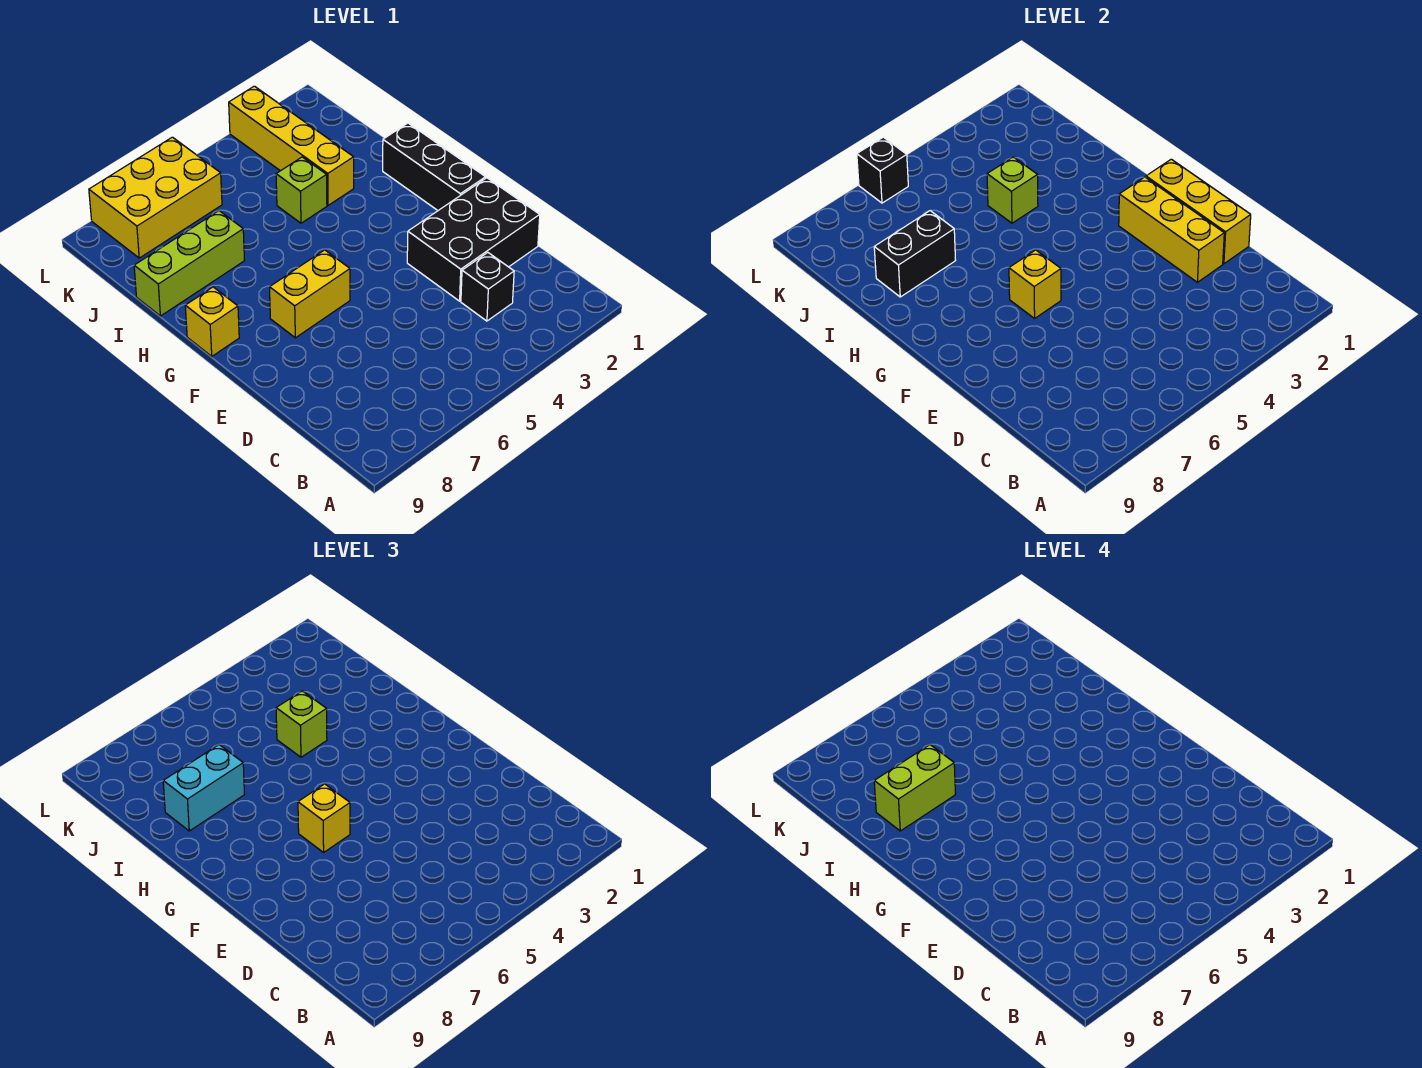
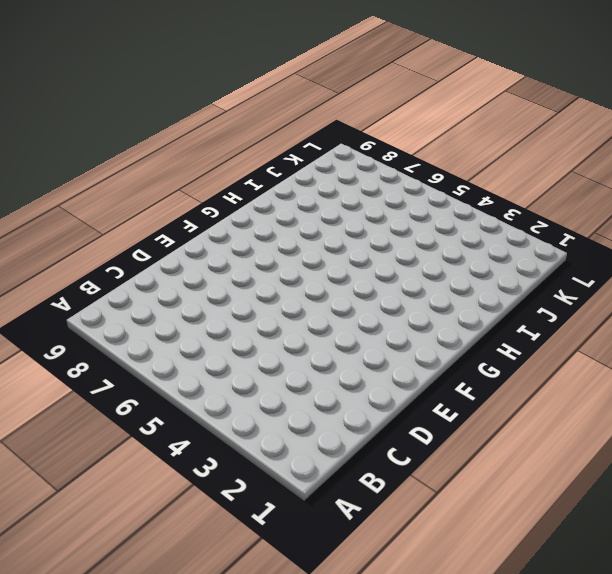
none -> black brick C3 level 1
none -> black brick D1:E3 level 1
none -> black brick F1:H1 level 1

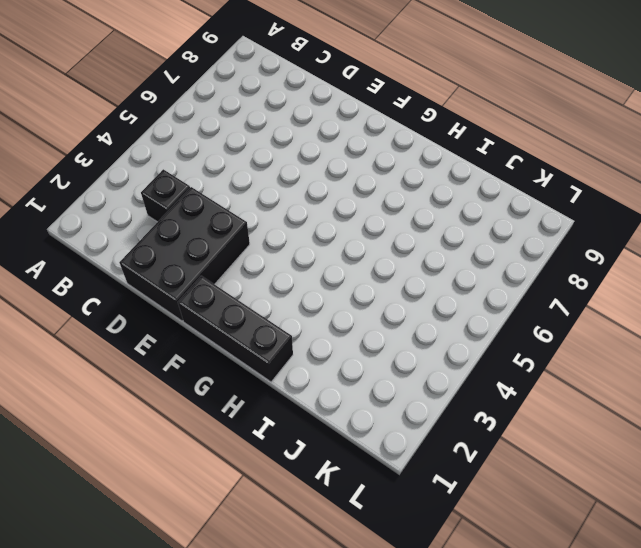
none -> yellow brick F6:F7 level 1
none -> yellow brick G9 level 1
none -> yellow brick I3:L3 level 1

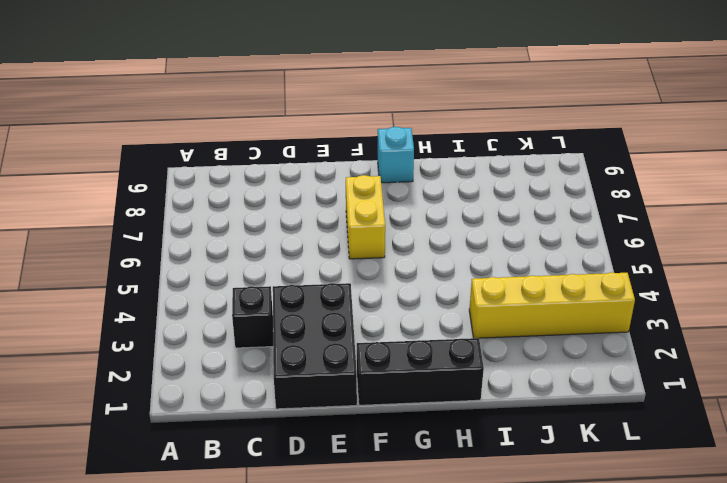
cyan brick G9 level 1 -> yellow brick G9 level 1
none -> lime brick I4 level 1
none -> lime brick I7:I9 level 1
none -> yellow brick K6:L8 level 1

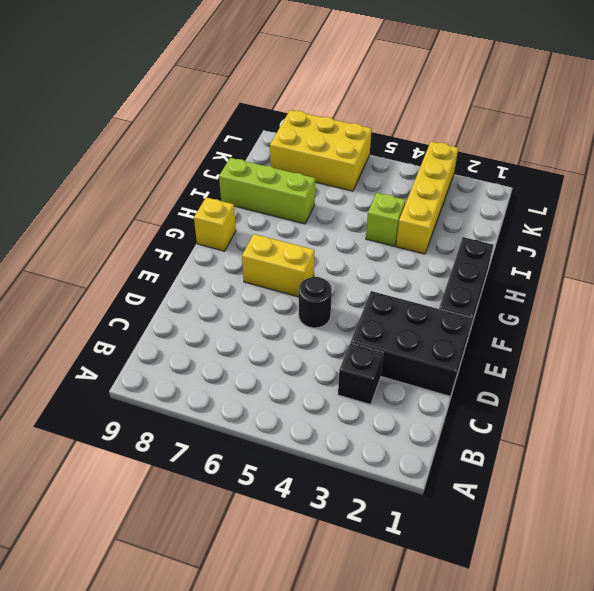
black round brick E5 level 1 -> none
none -> yellow brick D1:F1 level 2
none -> yellow brick D2:F2 level 2
none -> yellow brick F6 level 2

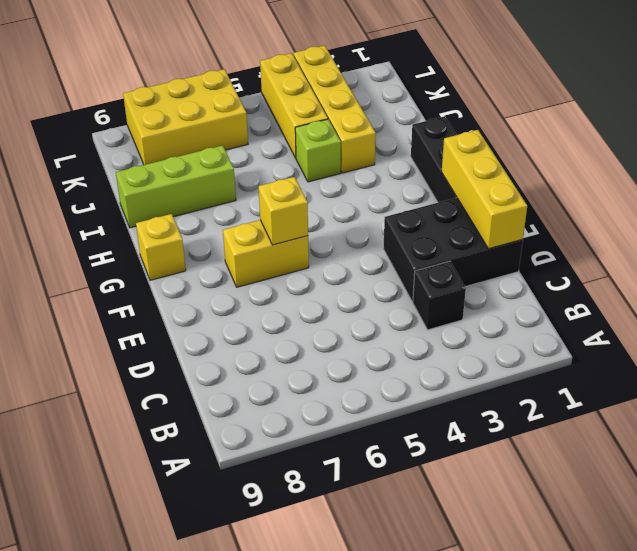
yellow brick J4:L4 level 1 -> yellow brick D2:F2 level 2
none -> lime brick I4 level 2
none -> black brick I7:I8 level 2
none -> black brick L6 level 2

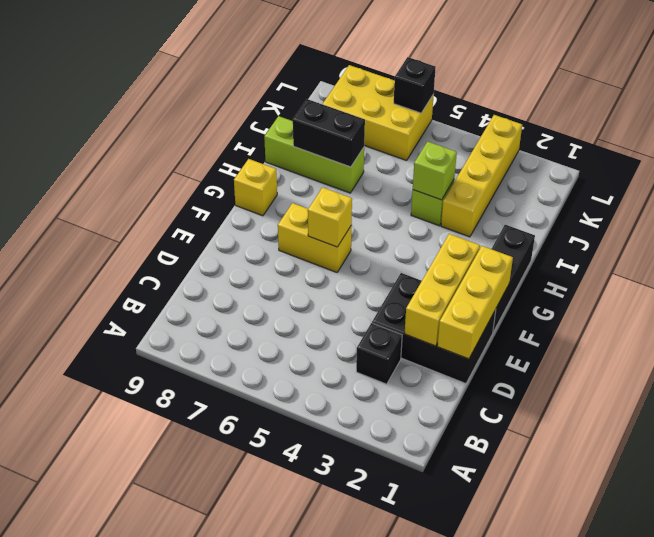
none -> yellow brick F6 level 3
none -> lime brick I4 level 3
none -> cyan brick I7:I8 level 3

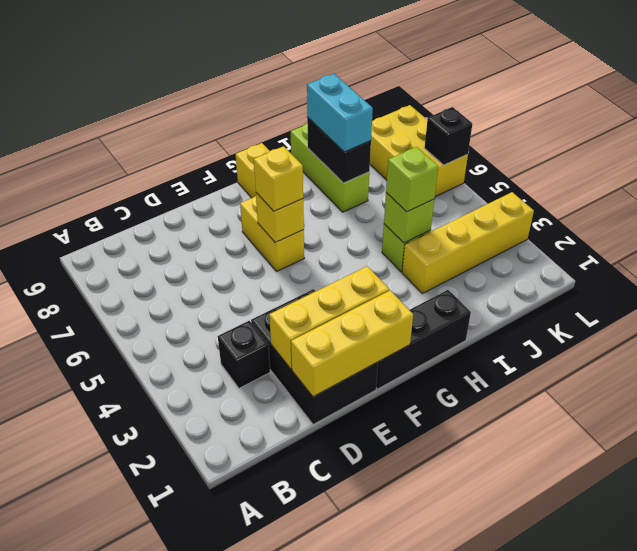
none -> lime brick I7:I8 level 4

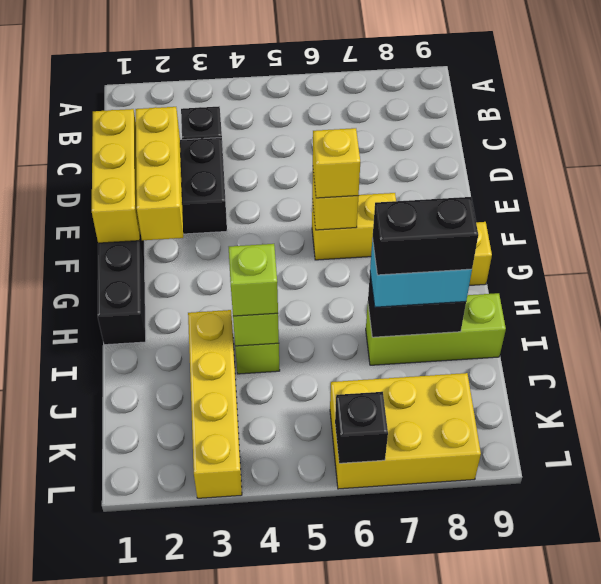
black brick I7:I8 level 4 -> lime brick I7:I8 level 4

